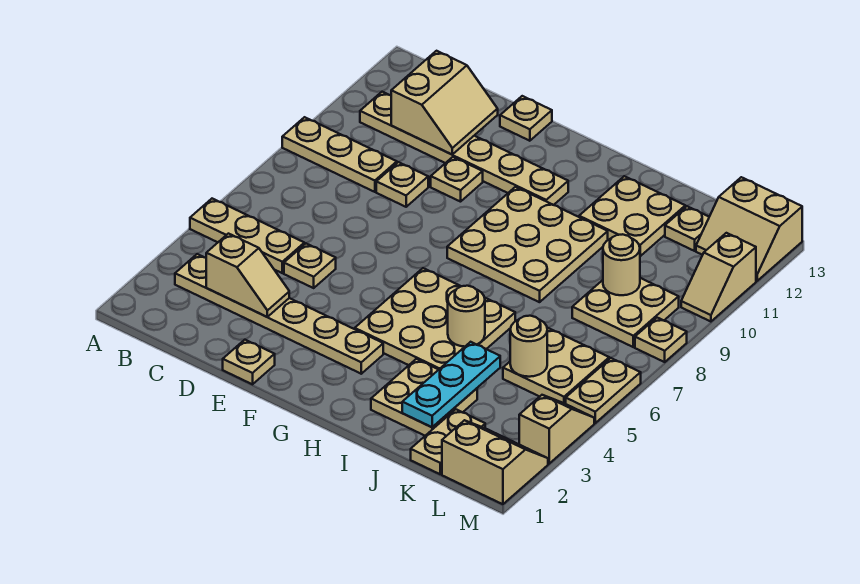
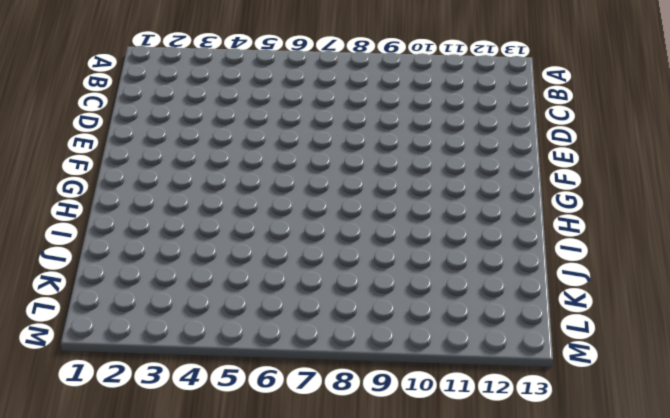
none -> tan plate A5:C5 level 1
none -> tan plate A9:C9 level 1
none -> tan plate B3:G3 level 1

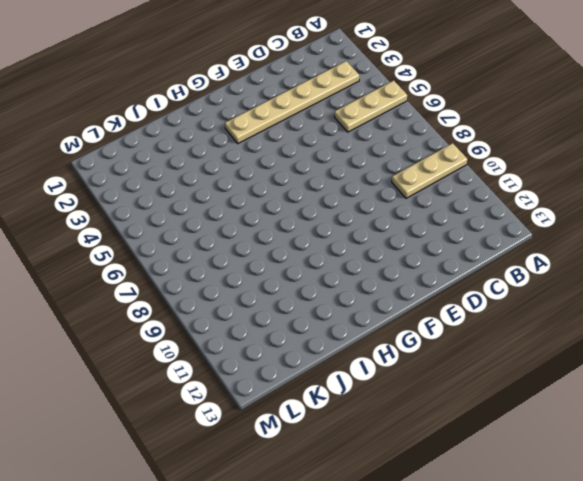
none -> tan plate B11:G11 level 1
none -> tan plate D5 level 1
none -> tan plate D9 level 1

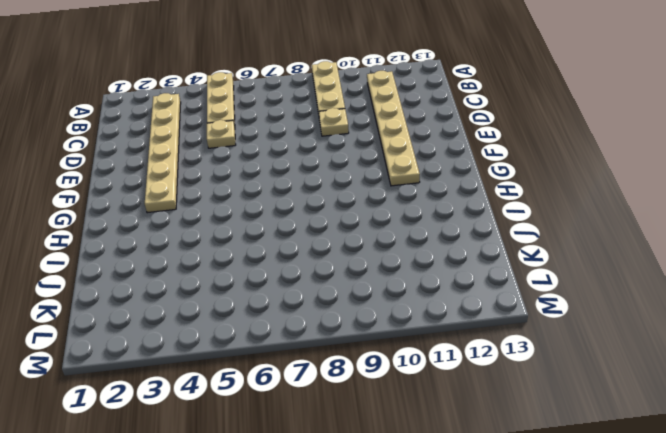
none -> tan plate E1 level 1
none -> tan plate E10 level 1
none -> tan plate E13 level 1

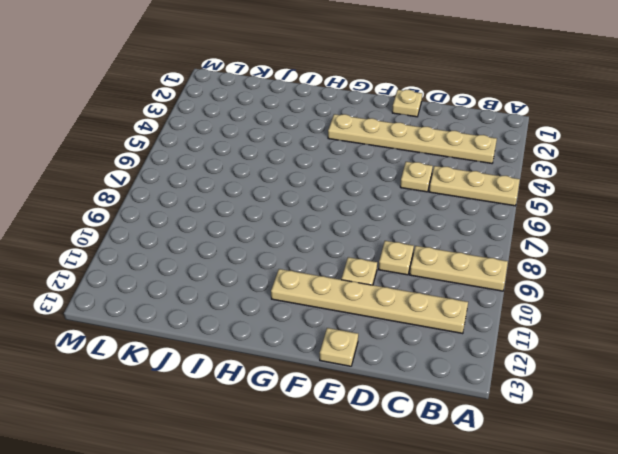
none -> tan plate G4:I6 level 1
none -> tan plate G8:I10 level 1
none -> tan plate I2:J3 level 1

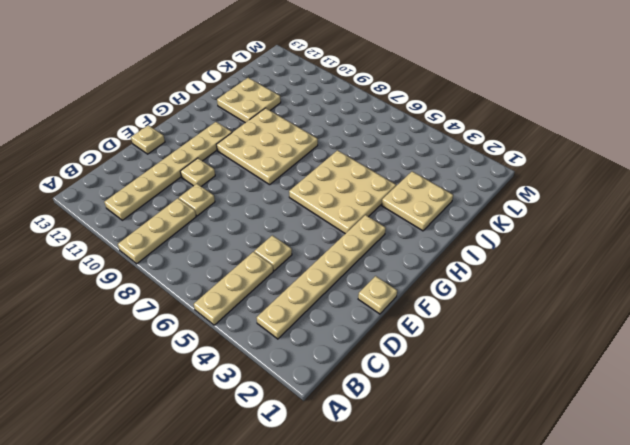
none -> tan plate K1:K2 level 1
none -> tan plate K5:L6 level 1
none -> tan plate K8:L9 level 1

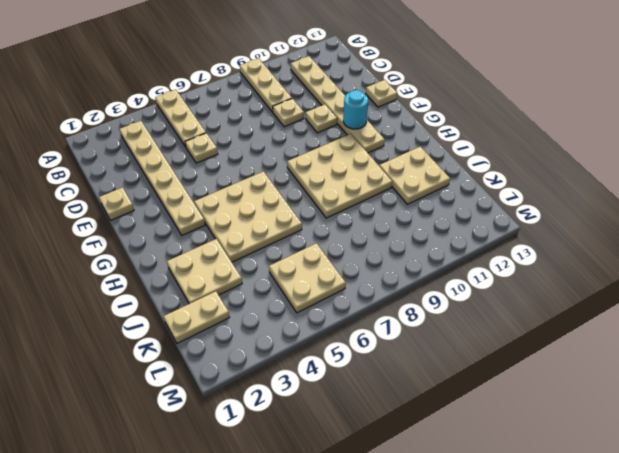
cyan round brick F11 level 2 -> none
none -> tan plate K8:L9 level 1
none -> tan plate K12 level 1
none -> tan slope L1:M2 level 1 top 1

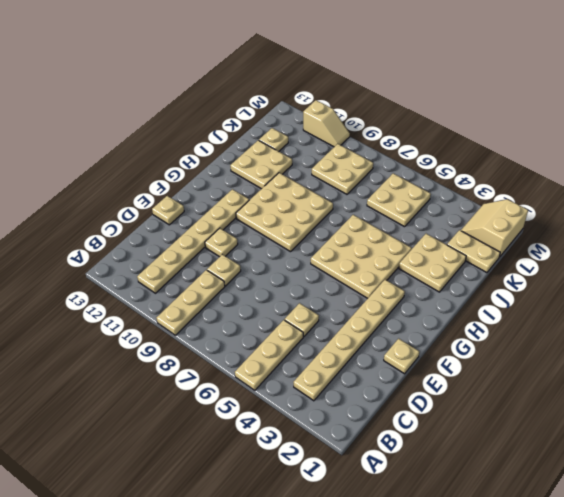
none -> tan slope L12:M13 level 1 top 13
none -> tan slope M3:M4 level 1 top 3
none -> tan plate M5:M6 level 1

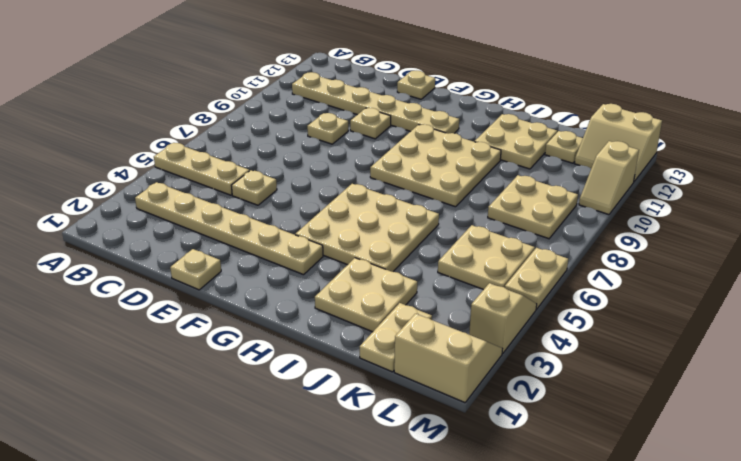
none -> tan plate A9:C9 level 1
none -> tan plate M8 level 1
none -> tan slope C3:D3 level 2 top C

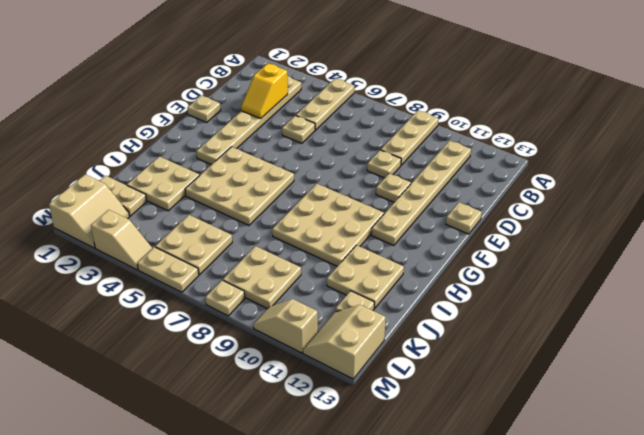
yellow slope C3:D3 level 2 top C -> tan slope C3:D3 level 2 top C
none -> tan slope C11:D12 level 2 top C
none -> tan round brick I5 level 2
none -> cyan plate J2:J4 level 2

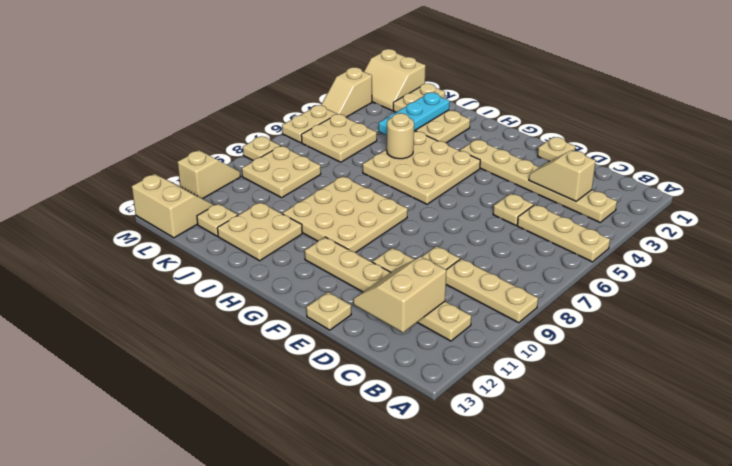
none -> tan round brick K5 level 2
none -> tan round brick K9 level 2

